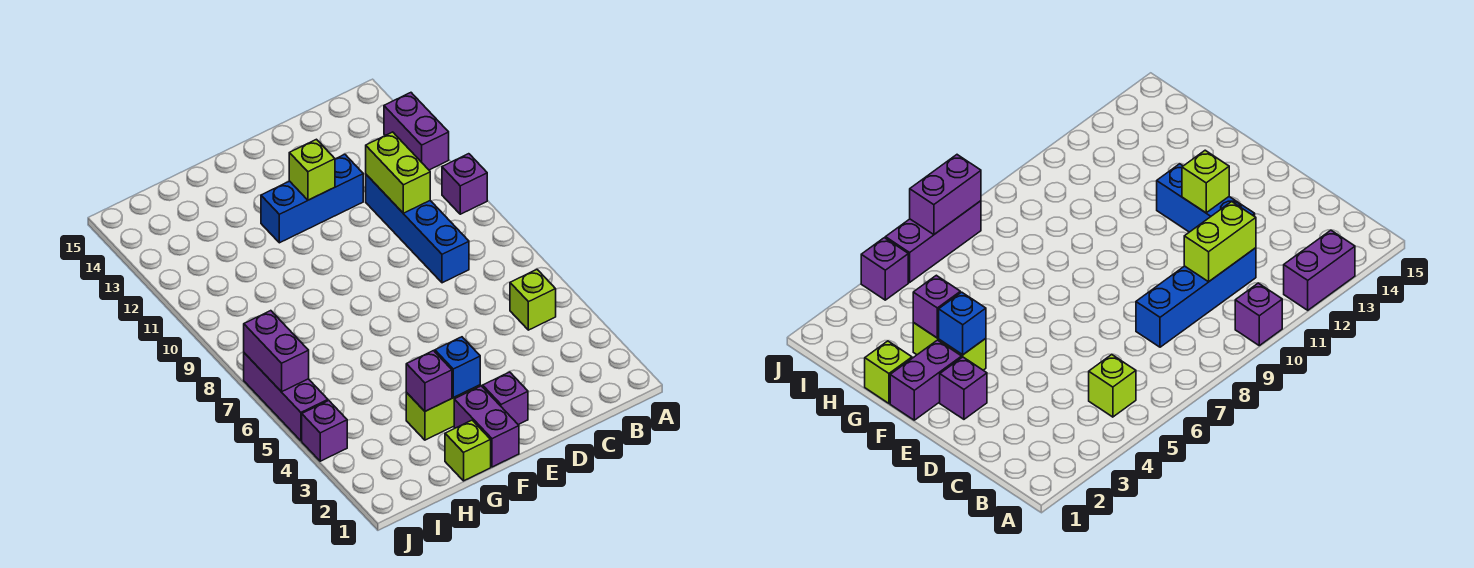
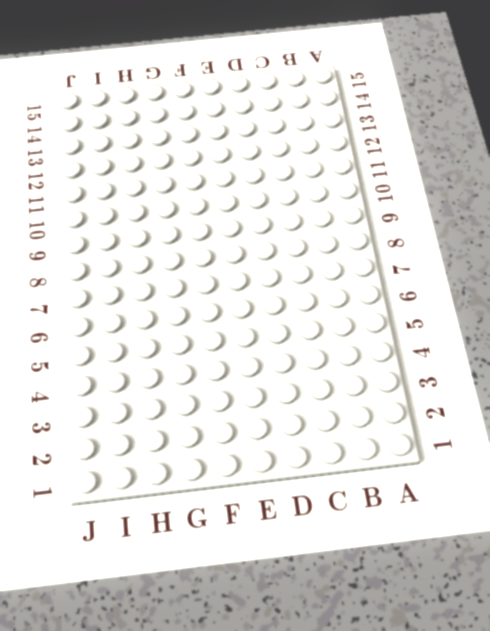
none -> purple brick A10 level 1
none -> purple brick A12:A13 level 1
none -> lime brick B5 level 1

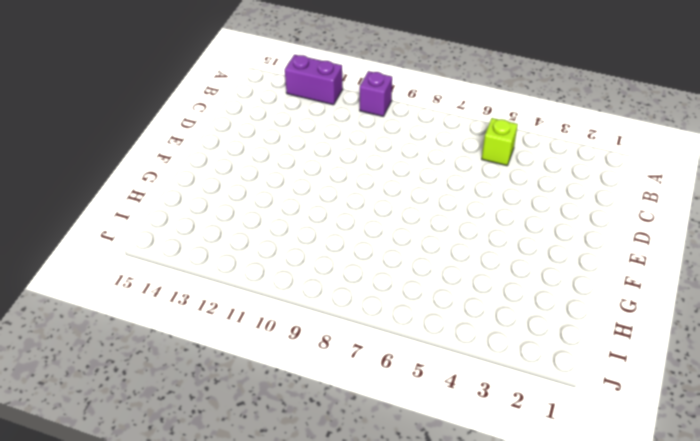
none -> blue brick C8:C11 level 1
none -> blue brick D12:F12 level 1
none -> purple brick E2 level 1

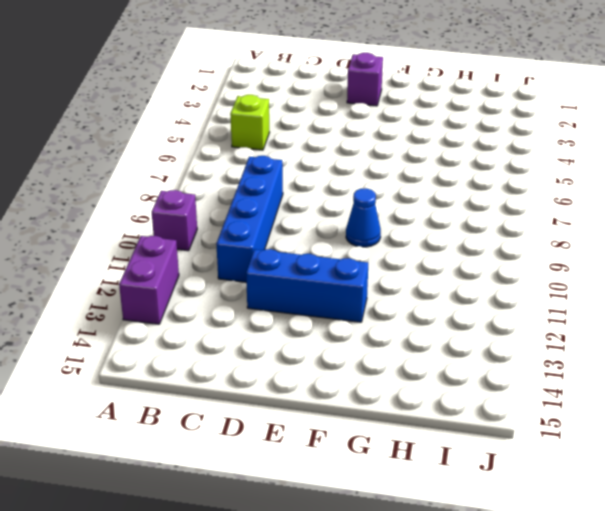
blue cone F9 level 1 -> none
none -> purple brick F1:F2 level 1
none -> lime brick F3:G3 level 1
none -> lime brick G1 level 1

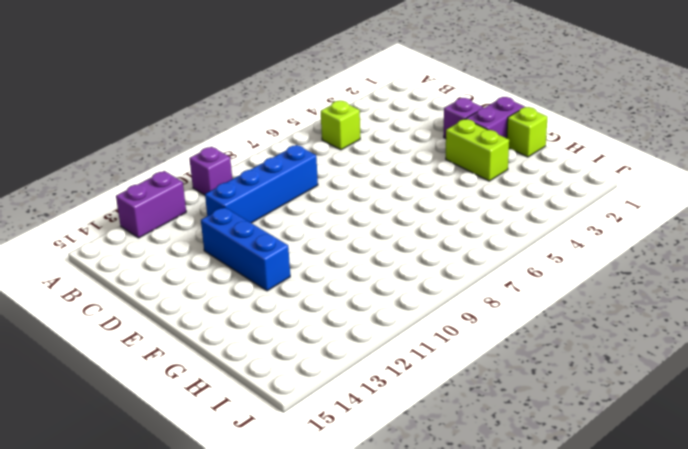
none -> purple brick J4 level 1
none -> purple brick J5:J7 level 1
none -> lime brick C10:C11 level 2

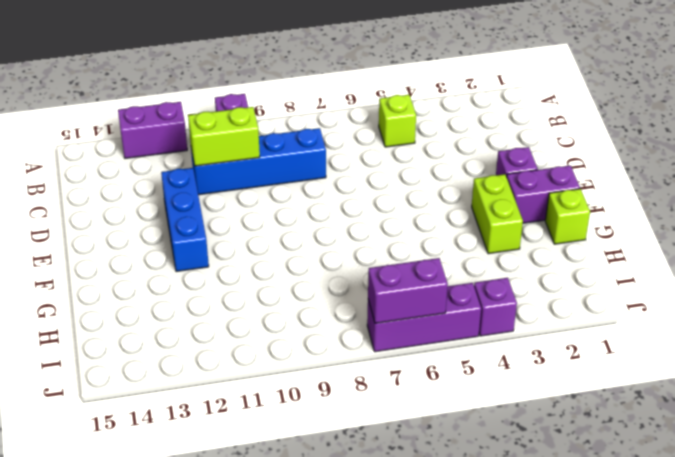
none -> lime brick E12 level 2
none -> blue brick F3 level 2
none -> purple brick G3 level 2

